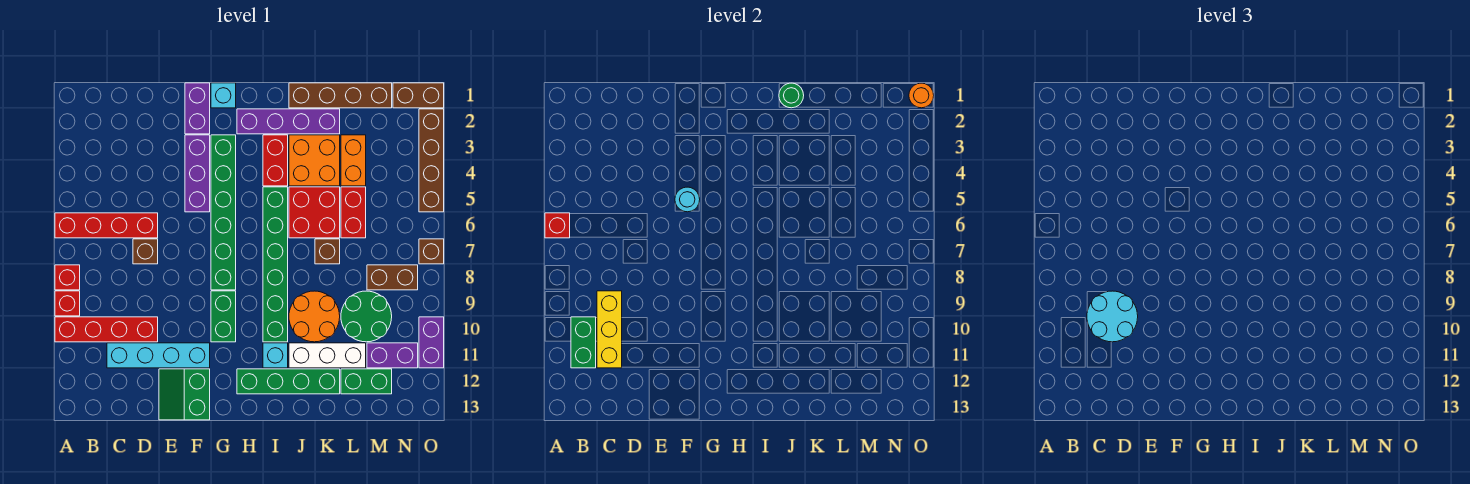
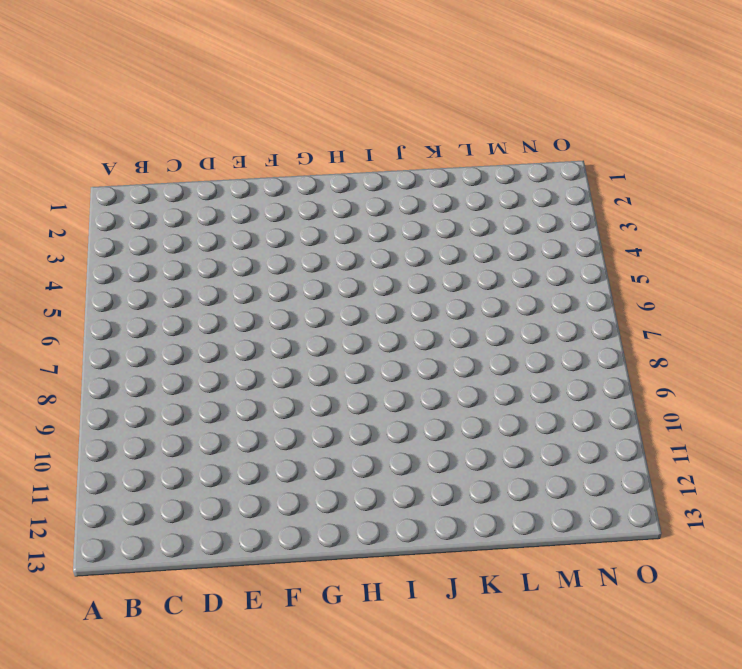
none -> red brick A6:D6 level 1
none -> red brick A8 level 1
none -> red brick A9 level 1
none -> red brick A10:D10 level 1

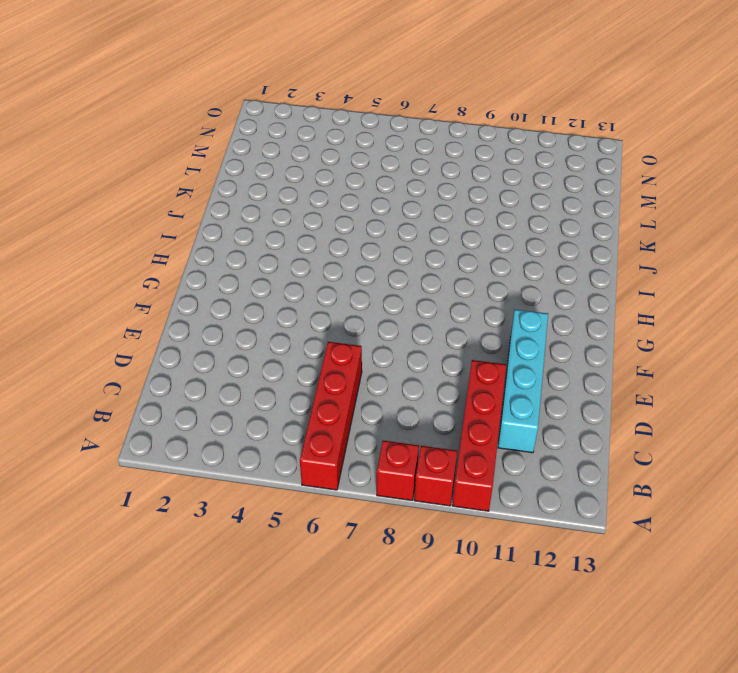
none -> brown brick D7 level 1
none -> green slope E12:F13 level 1 top F
none -> purple brick F1:F2 level 1
none -> purple brick F3:F5 level 1

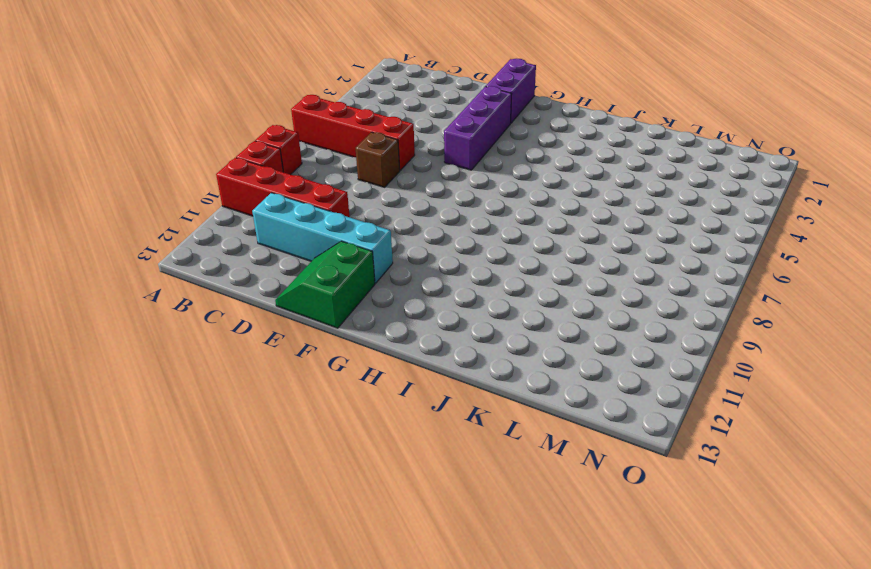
none -> cyan brick G1 level 1
none -> green brick G3:G8 level 1
none -> green brick G9:G10 level 1
none -> purple brick H2:K2 level 1

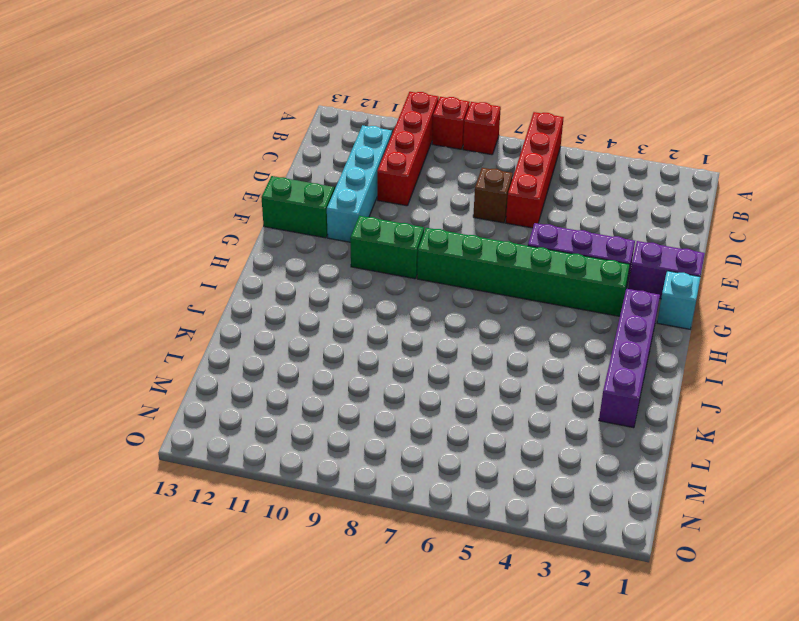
none -> green brick H12:K12 level 1
none -> red brick I3:I4 level 1
none -> green brick I5:I10 level 1
none -> cyan brick I11 level 1

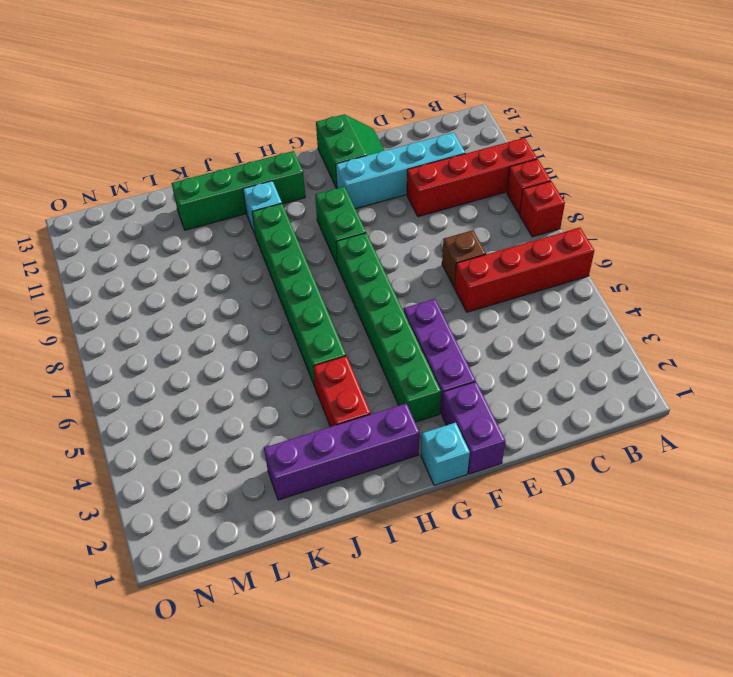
none -> brown brick J1:M1 level 1
none -> orange brick J3:K4 level 1
none -> red brick J5:K6 level 1
none -> orange round brick J9:K10 level 1

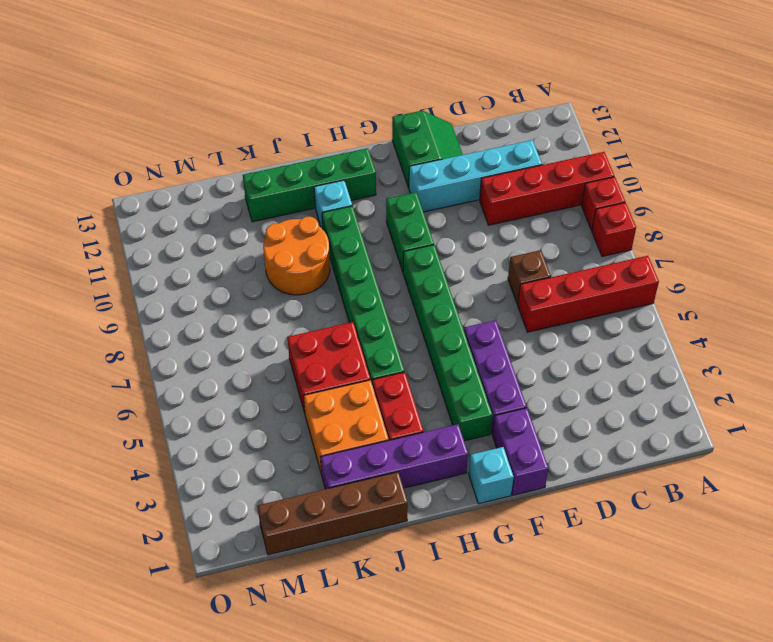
none -> white brick J11:L11 level 1
none -> brown brick K7 level 1
none -> orange brick L3:L4 level 1
none -> red brick L5:L6 level 1

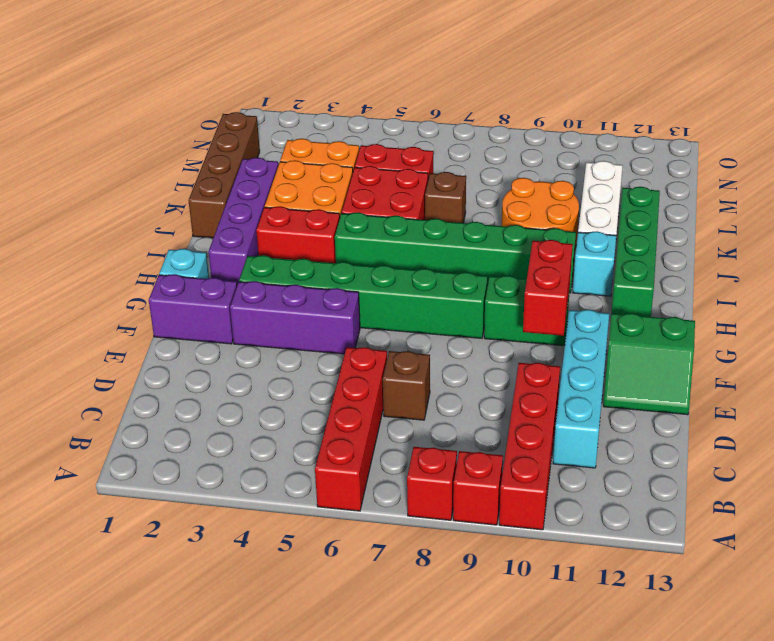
red brick F10:G10 level 2 -> none
none -> green round brick L9:M10 level 1
none -> green brick L12:M12 level 1
none -> brown brick M8:N8 level 1
none -> purple brick M11:N11 level 1

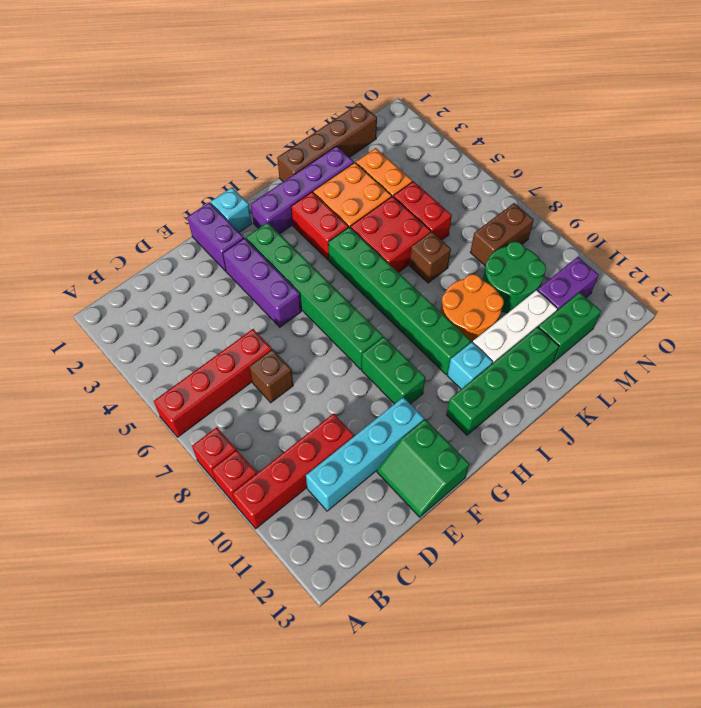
none -> brown brick N1:O1 level 1
none -> brown brick O2:O5 level 1
none -> brown brick O7 level 1
none -> purple brick O10:O11 level 1

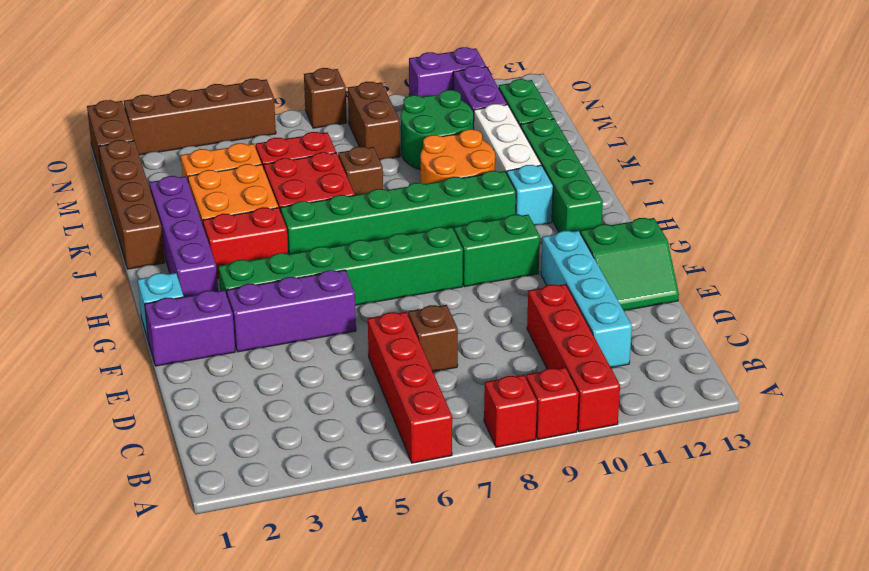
none -> red brick A6 level 2
none -> green brick B10:B11 level 2
none -> yellow brick C9:C11 level 2
none -> cyan round brick F5 level 2

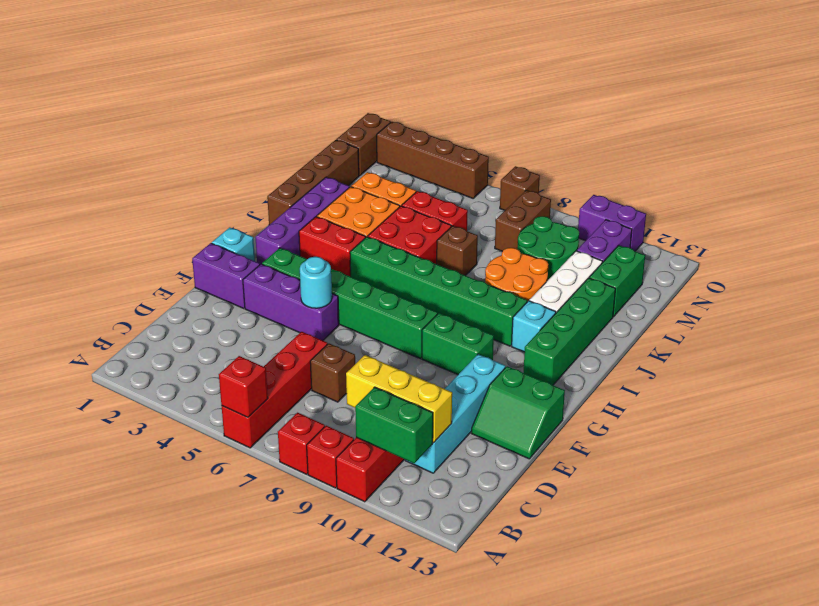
none -> green round brick J1 level 2
none -> orange round brick O1 level 2
none -> cyan round brick C9:D10 level 3

